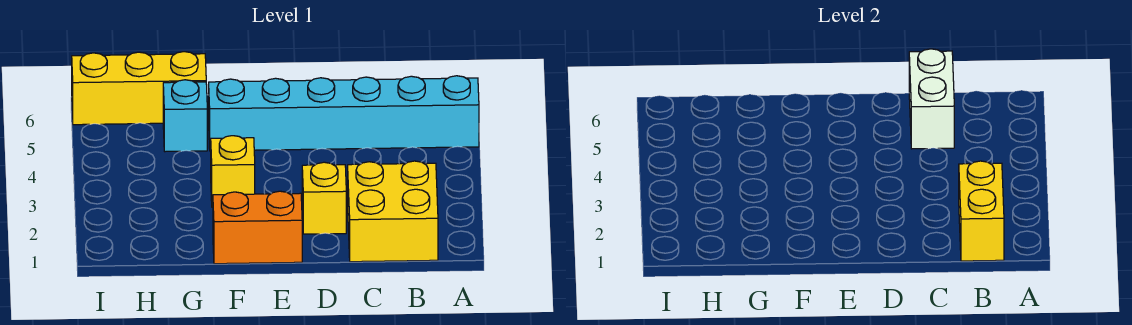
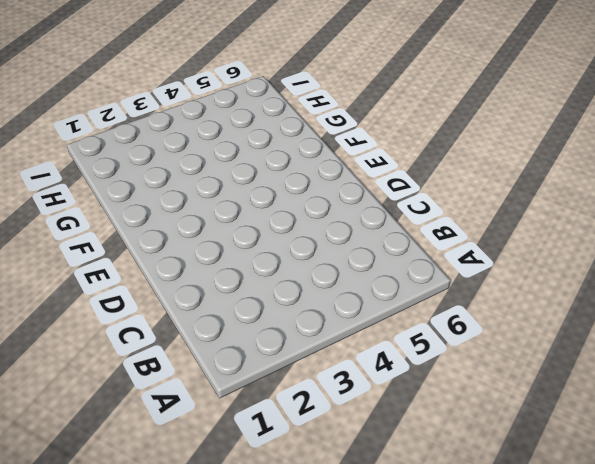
none -> cyan brick A5:F5 level 1
none -> yellow brick B1:C2 level 1

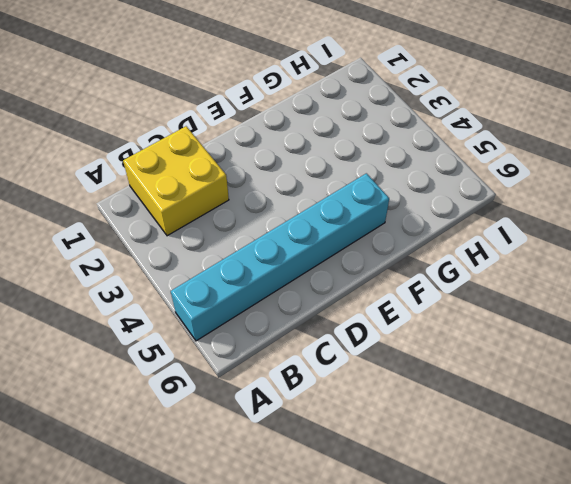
none -> yellow brick D2 level 1
none -> orange brick E1:F1 level 1

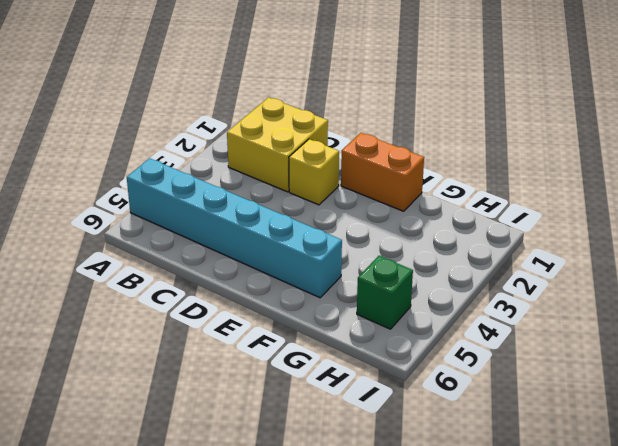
green brick H5 level 1 -> none
none -> yellow brick F3 level 1
none -> cyan brick G5 level 1

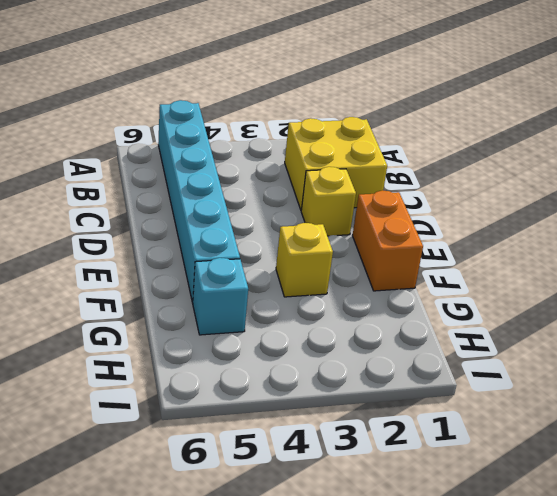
none -> yellow brick G6:I6 level 1
none -> yellow brick B1:B2 level 2

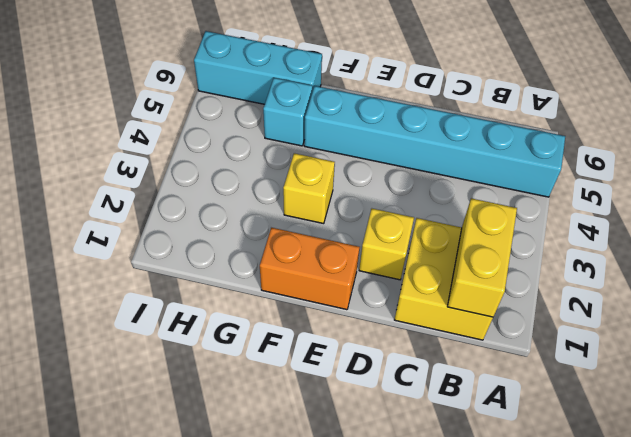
cyan brick G6:I6 level 1 -> yellow brick G6:I6 level 1
none -> white brick C5:C6 level 2

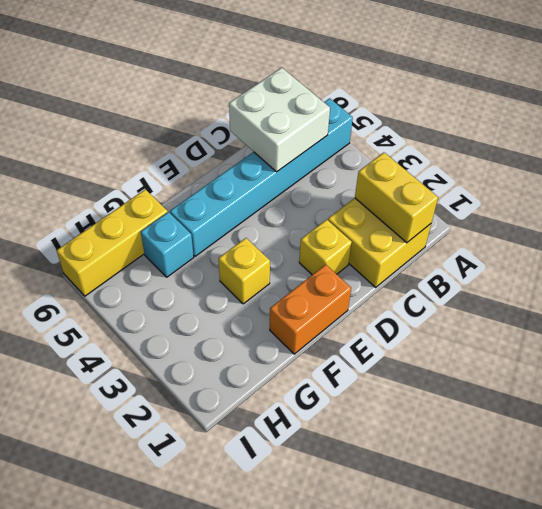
white brick B5:C6 level 2 -> white brick C5:C6 level 2

